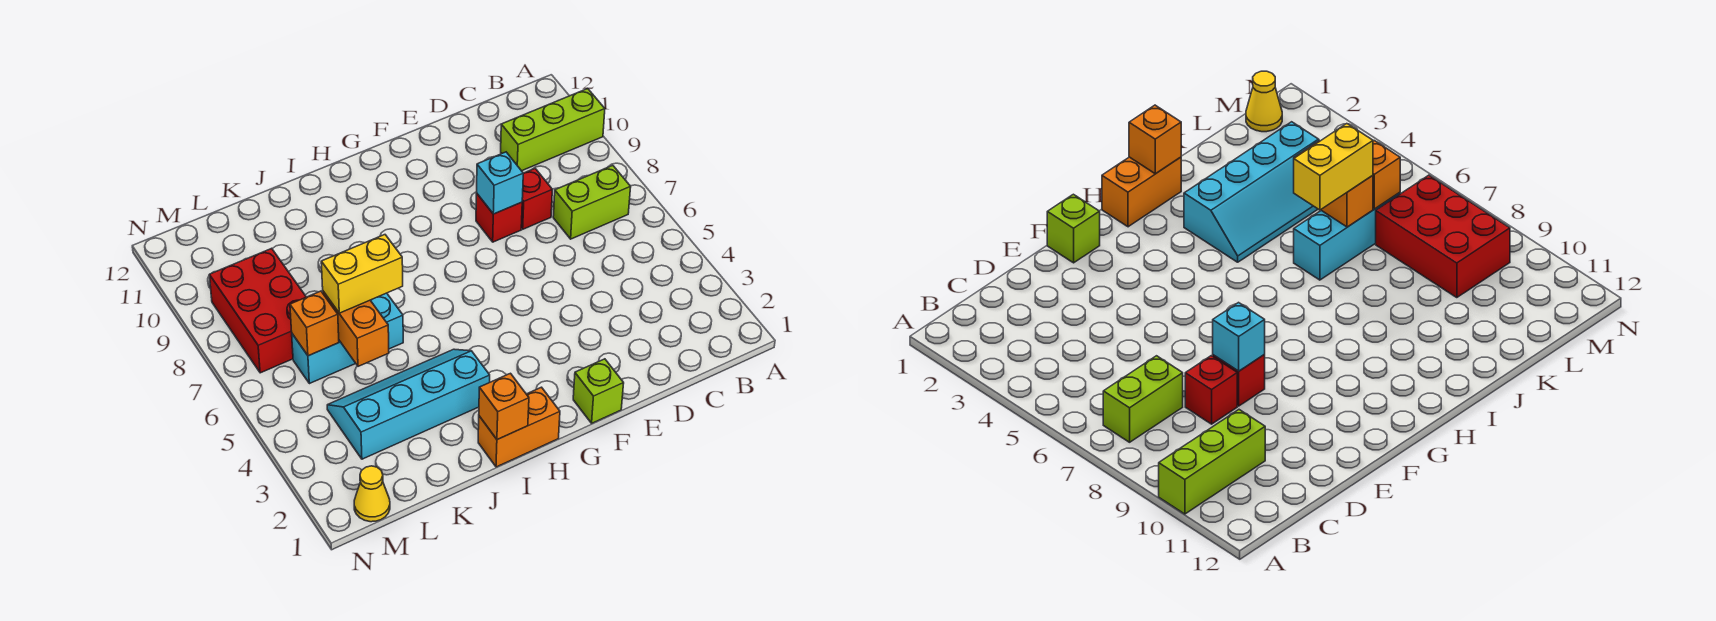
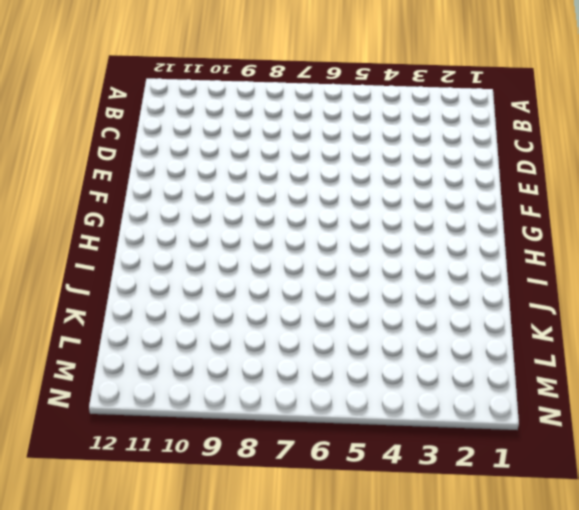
none -> lime brick A10:C10 level 1
none -> lime brick B7:C7 level 1
none -> red brick D8 level 1

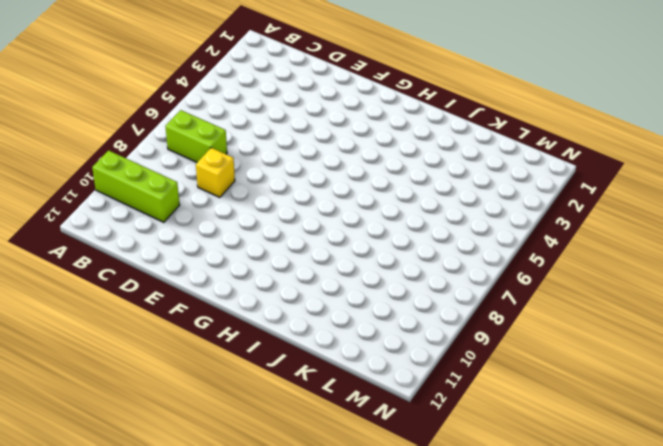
yellow brick D8 level 1 -> red brick D8 level 1
none -> red brick E8 level 1
none -> lime brick F1 level 1
none -> orange brick H1:I1 level 1

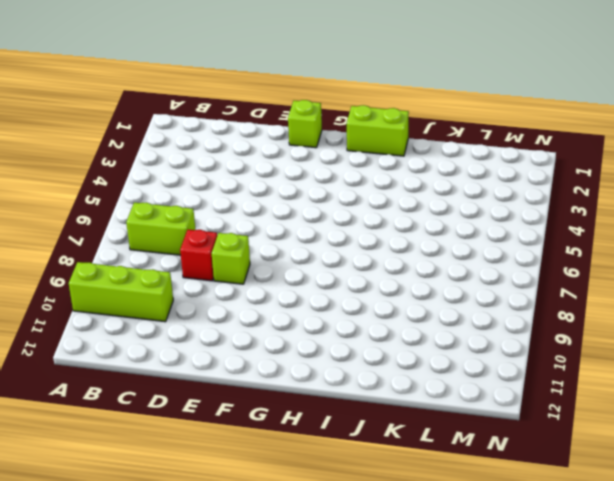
lime brick E8 level 1 -> red brick E8 level 1
lime brick H1:I1 level 1 -> orange brick H1:I1 level 1
none -> cyan slope I3:L4 level 1 top 3
none -> cyan brick J6:L6 level 1
none -> red brick L7:M9 level 1

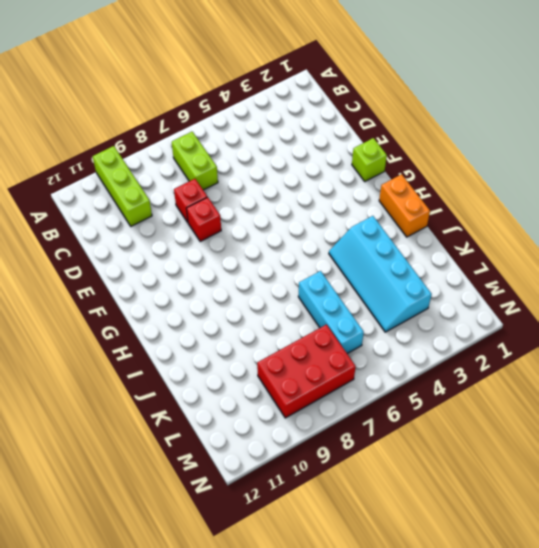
none -> yellow cone M1 level 1
none -> cyan brick E8 level 2
none -> orange brick I1 level 2

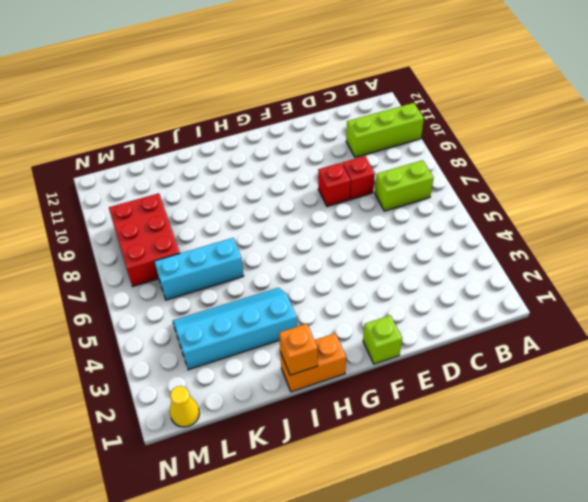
none -> cyan brick E8 level 2
none -> orange brick K5:K6 level 2
none -> orange brick L6 level 2

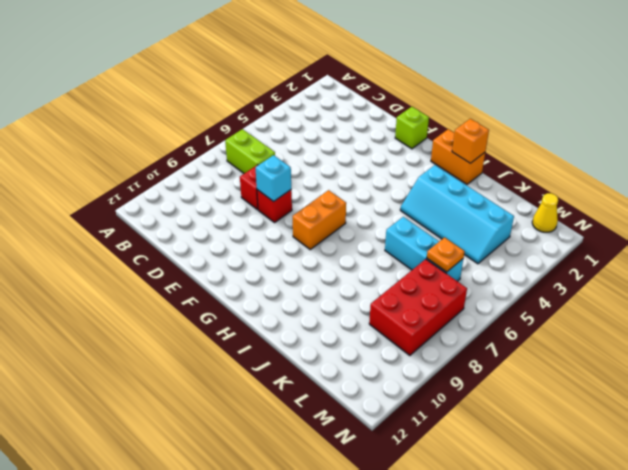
orange brick G7:G8 level 1 -> orange brick K5:K6 level 2
orange plate L6 level 2 -> orange brick L6 level 2
none -> lime brick A10:C10 level 1
none -> yellow brick J6:K6 level 3

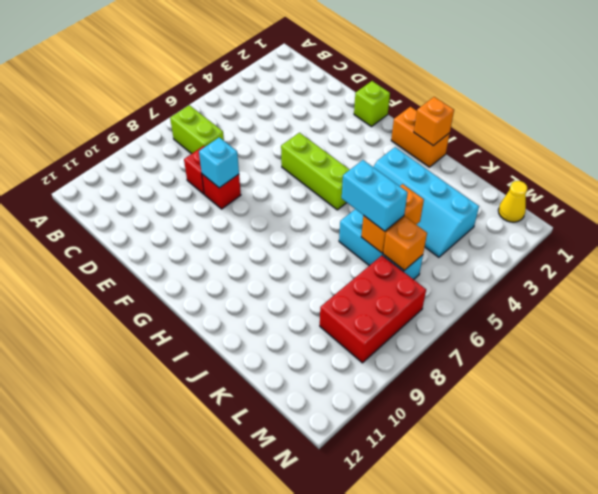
lime brick F5:H5 level 1 -> lime brick A10:C10 level 1
cyan brick J6:K6 level 3 -> yellow brick J6:K6 level 3

